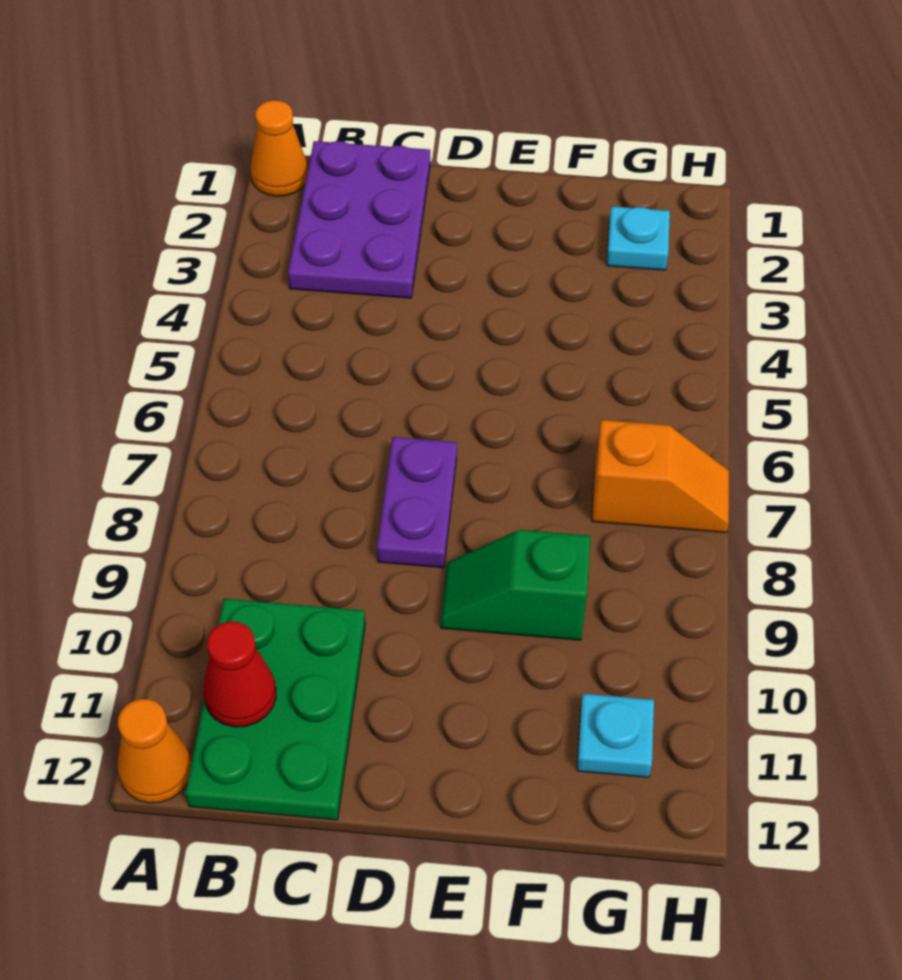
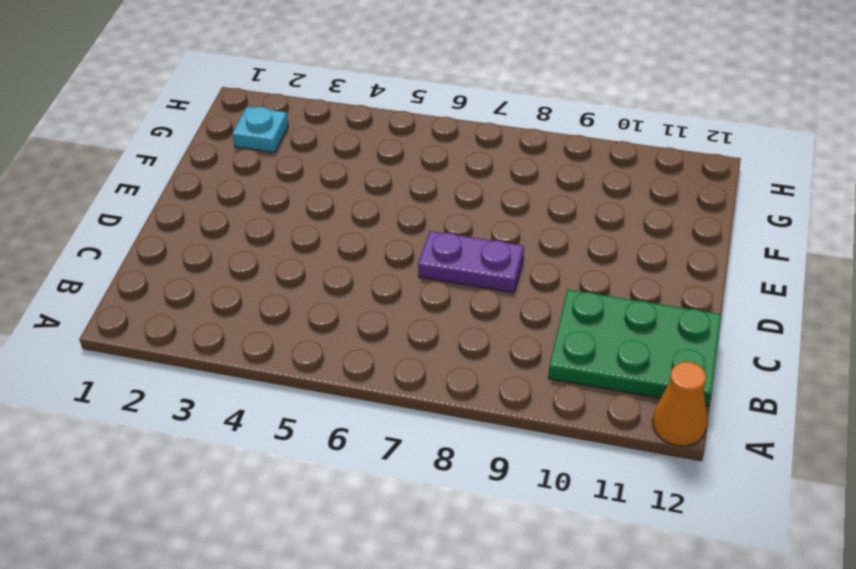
none -> orange cone A1 level 1
none -> purple plate B1:C3 level 1

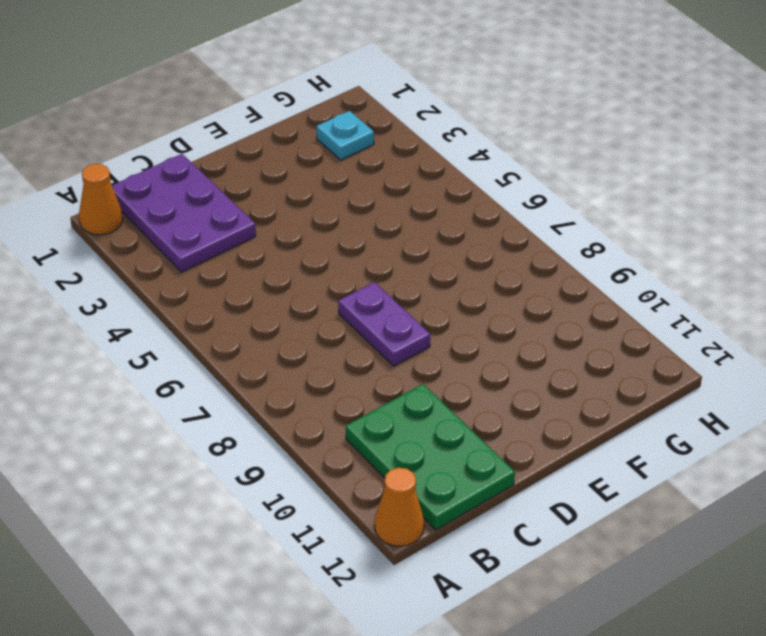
none -> green slope E9:F9 level 1 top F
none -> orange slope G7:H7 level 1 top G

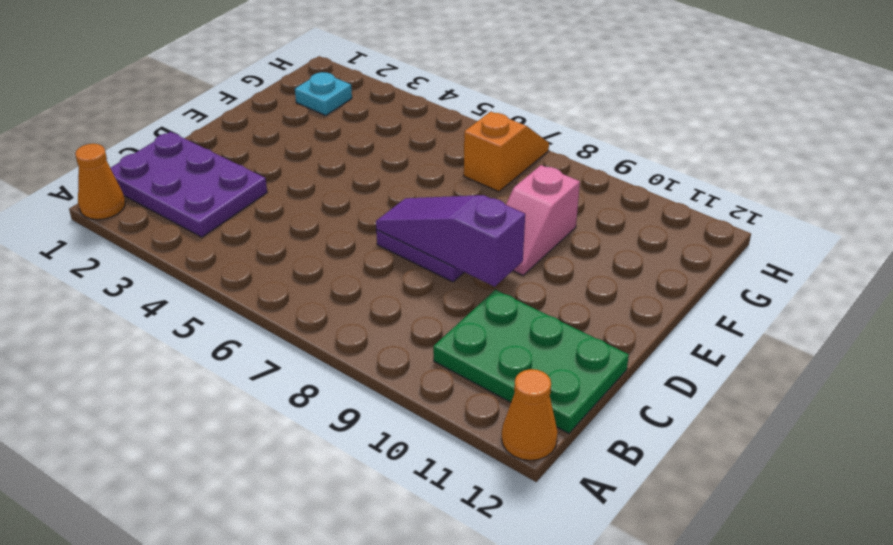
purple slope D7:D9 level 2 top 9 -> none
pink slope E9:F9 level 1 top F -> green slope E9:F9 level 1 top F
none -> cyan plate G11 level 1
none -> red cone B11 level 2

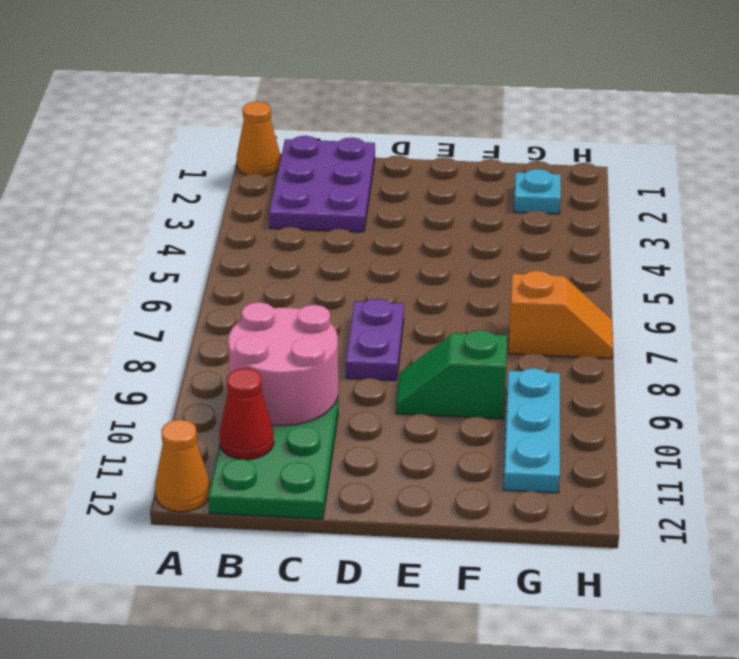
pink round brick B9:C10 level 2 -> none
cyan plate G9:G11 level 1 -> cyan plate G11 level 1

